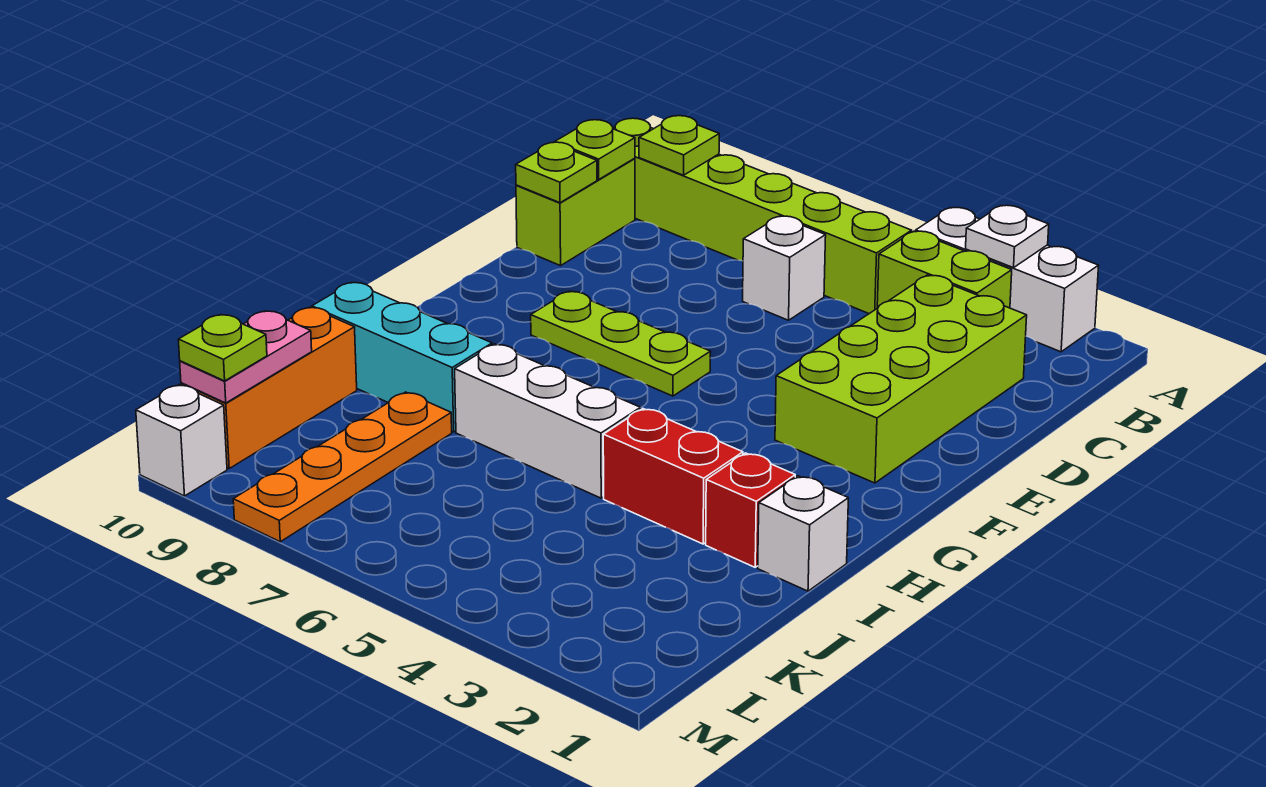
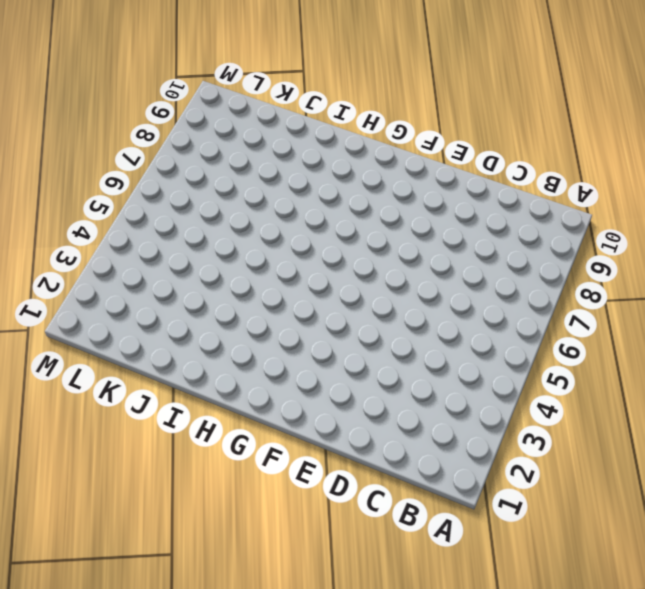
none -> white brick A2:A4 level 1
none -> lime brick B3:B4 level 1
none -> lime brick B5:B10 level 1

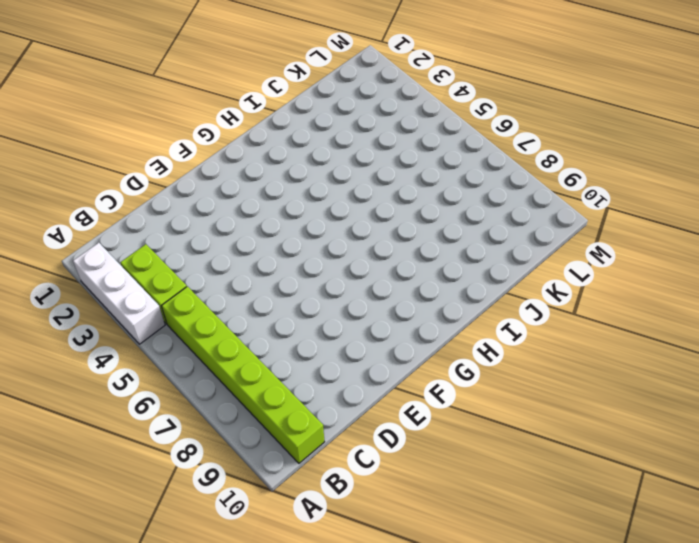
none -> lime brick C2:F3 level 1
none -> white brick C6 level 1
none -> lime brick C10:D10 level 1

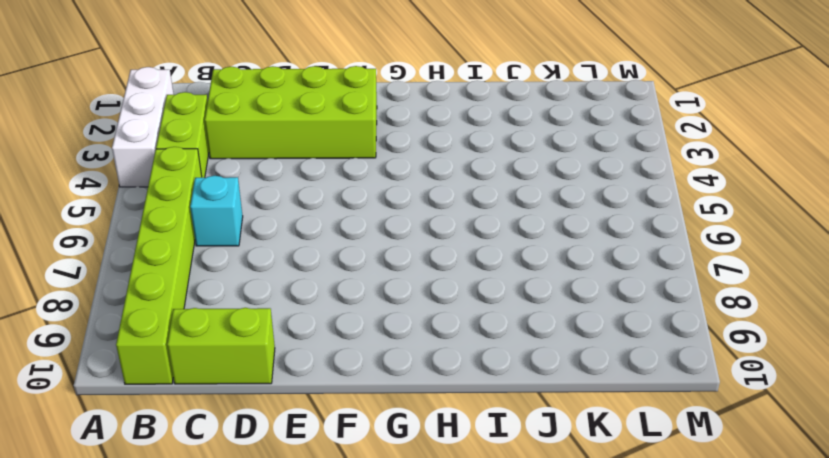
cyan brick C6 level 1 -> white brick C6 level 1
none -> lime plate F6:F8 level 1
none -> white brick I1 level 1
none -> red brick I2 level 1

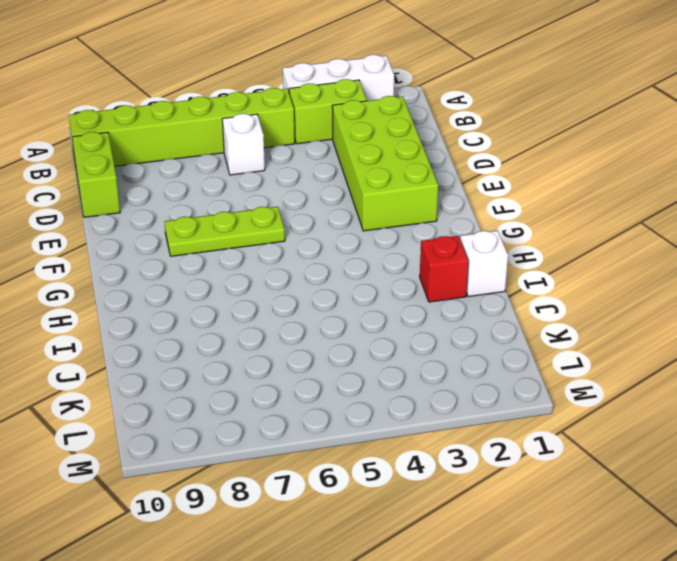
none -> red brick I3:I4 level 1
none -> white brick I5:I7 level 1
none -> cyan brick I8:I10 level 1

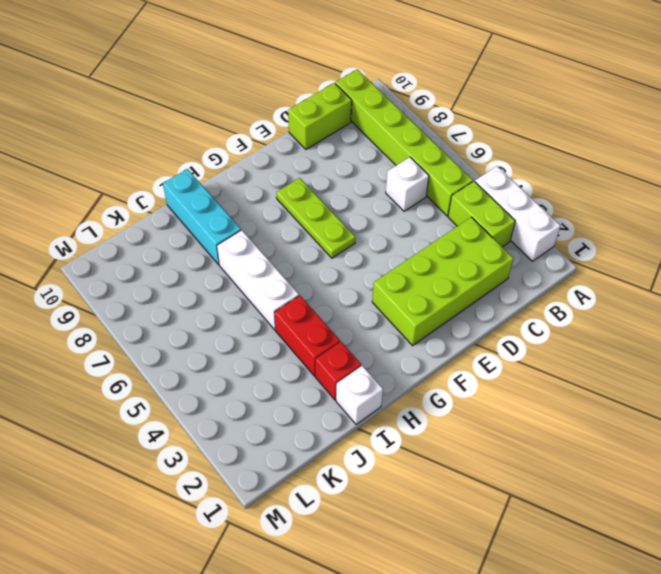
none -> orange plate J8:M8 level 1
none -> orange brick J10:L10 level 1
none -> white brick M10 level 1

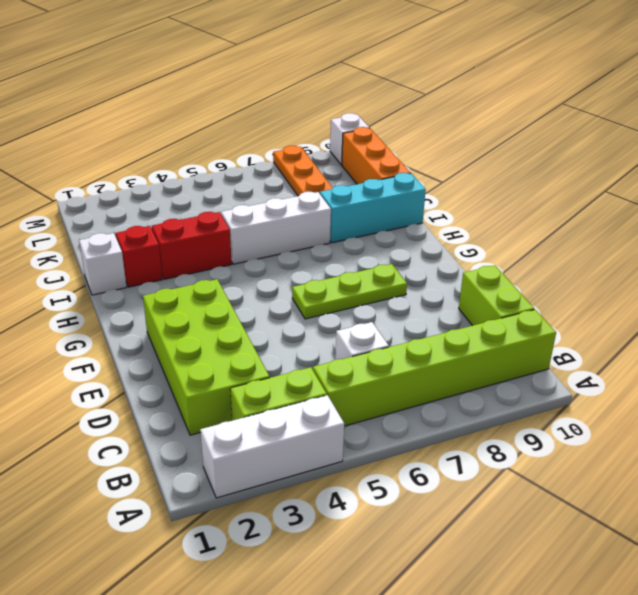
none -> white plate A3 level 2
none -> lime plate B9 level 2
none -> lime plate C10 level 2

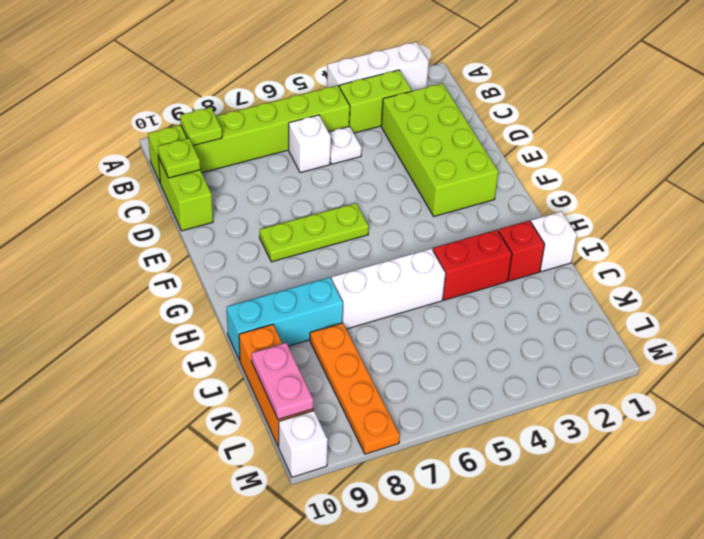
white plate C5 level 1 -> white plate A3 level 2
none -> lime plate D10 level 2
none -> lime plate L10 level 3

